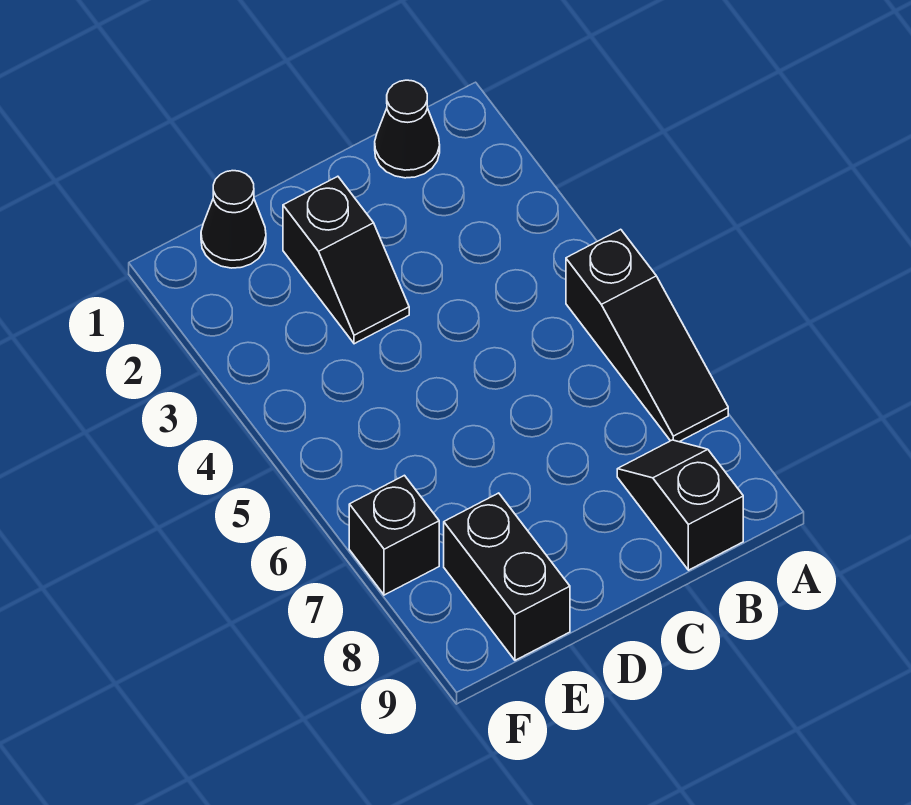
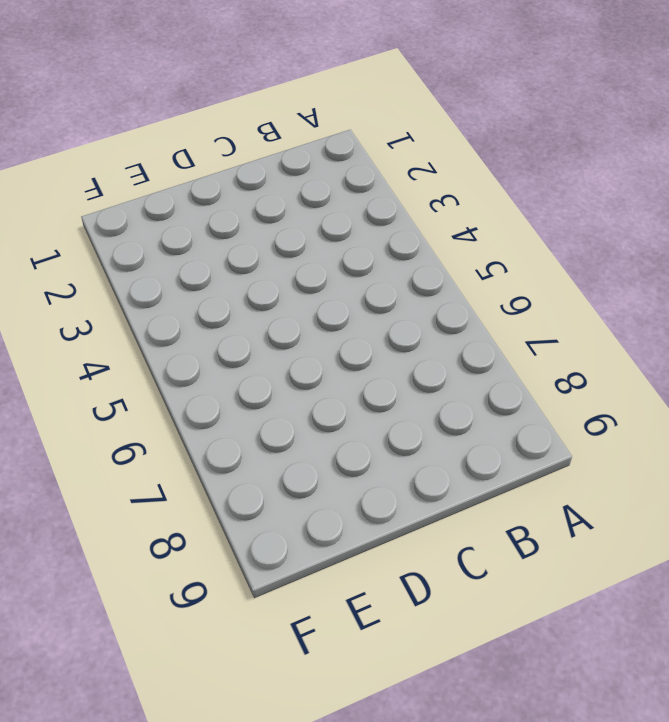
none -> black slope A5:A7 level 1 top 5
none -> black cone B1 level 1

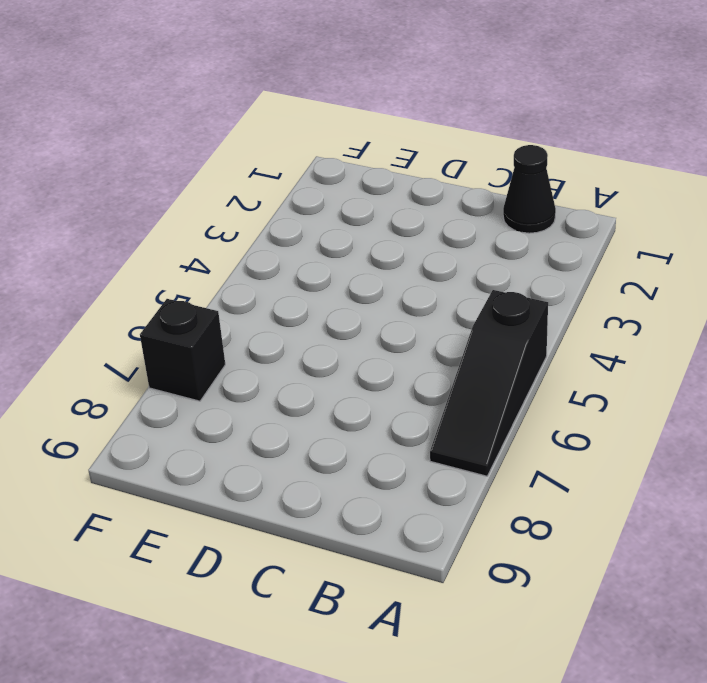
none -> black slope B8:B9 level 1 top 9
none -> black slope D2:D3 level 1 top 2

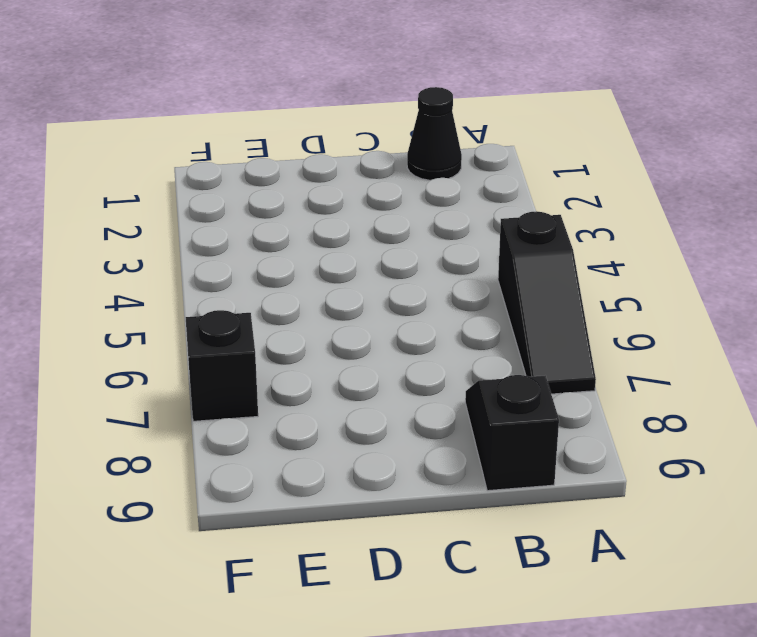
none -> black slope D2:D3 level 1 top 2
none -> black cone E1 level 1

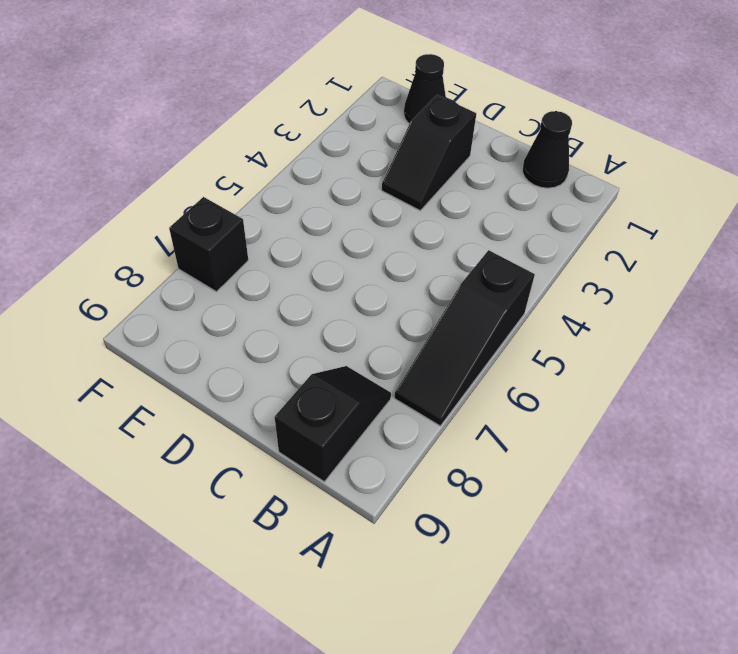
none -> black brick E8:E9 level 1

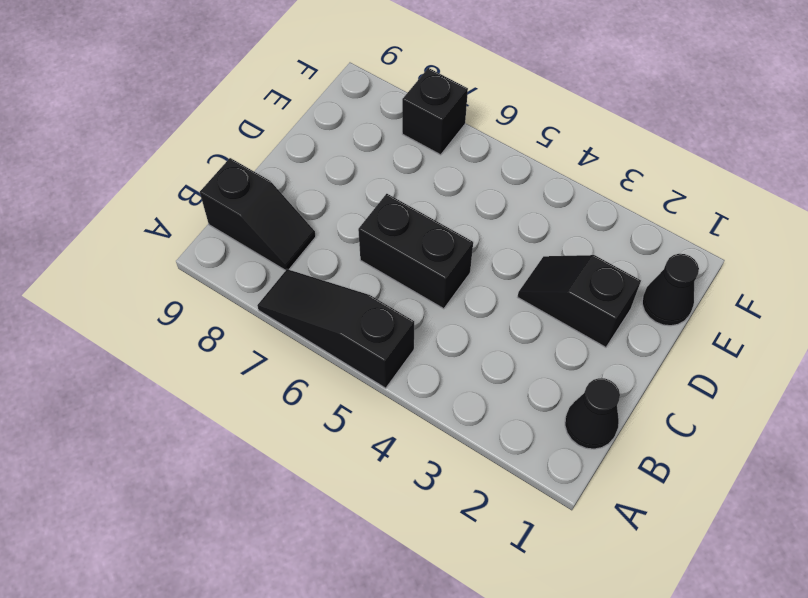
black brick C5:C6 level 1 -> black brick E8:E9 level 1

